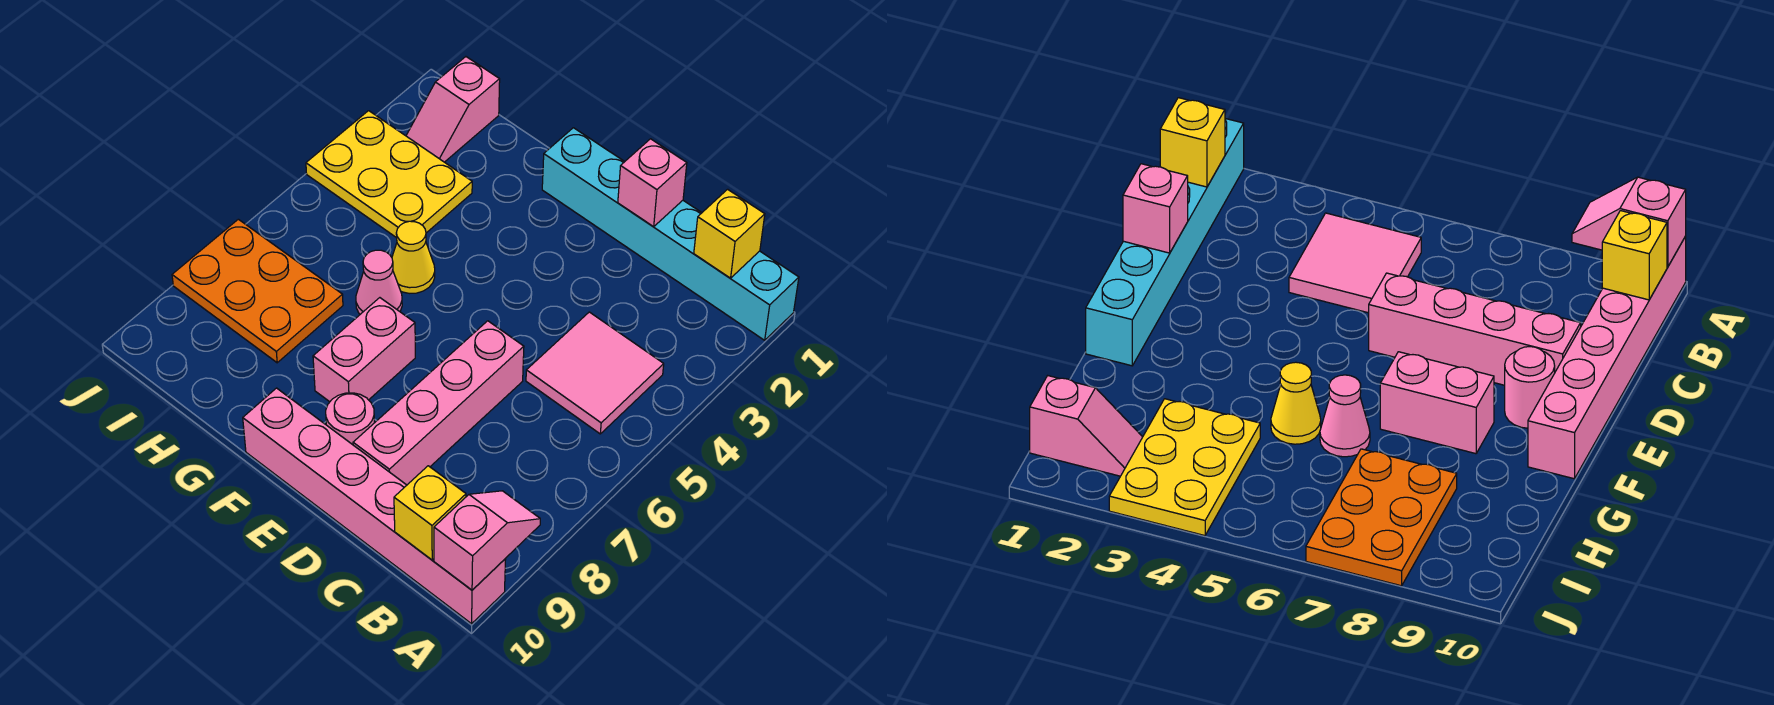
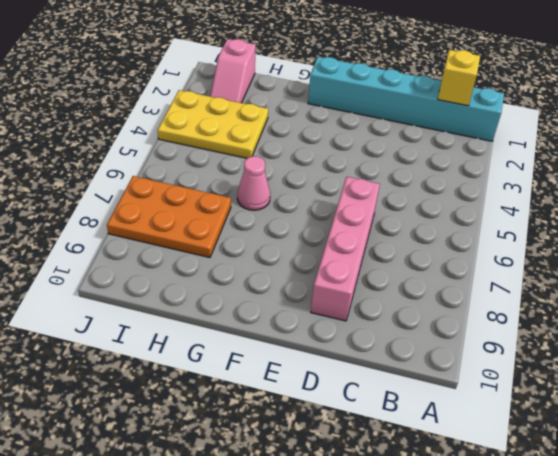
none -> pink brick A10:F10 level 1
none -> pink tile B4:C5 level 1
none -> pink round brick E9 level 1

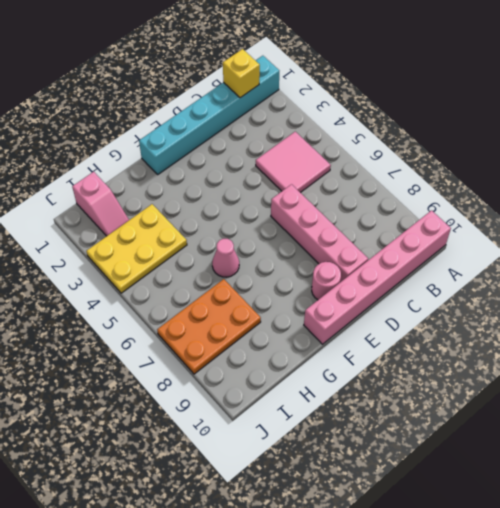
none -> pink brick F7:F8 level 1
none -> yellow cone G5 level 1
none -> pink slope A9:A10 level 2 top 10

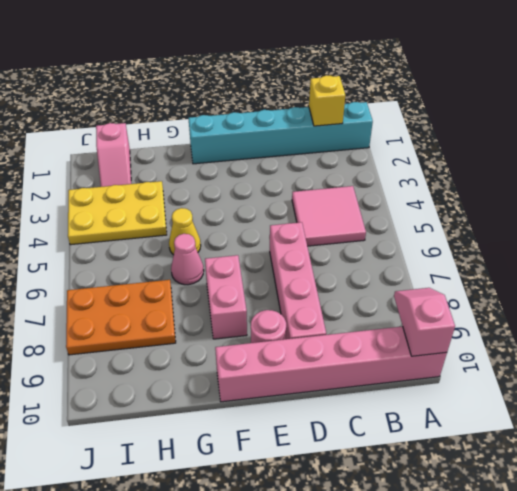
none -> yellow brick B10 level 2
none -> pink brick D1 level 2

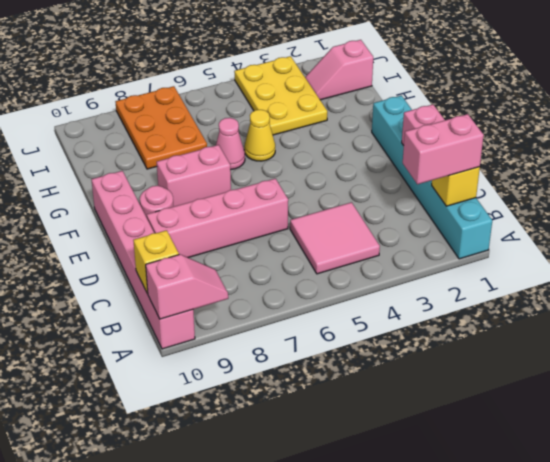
pink brick B1:B2 level 3 -> none

